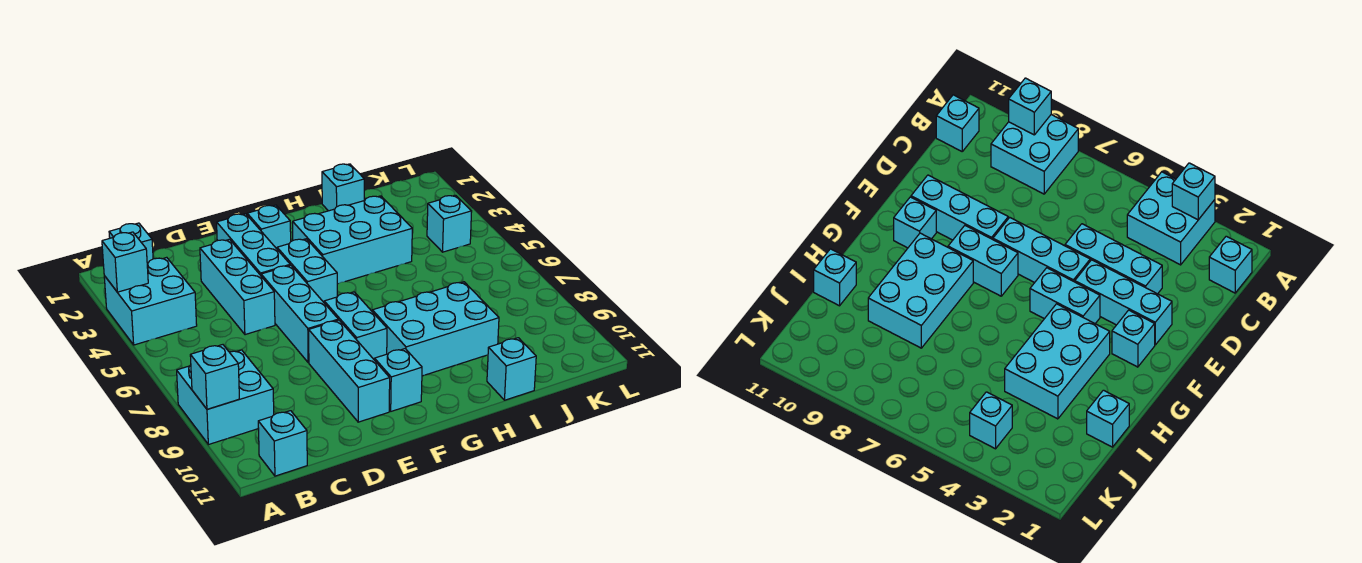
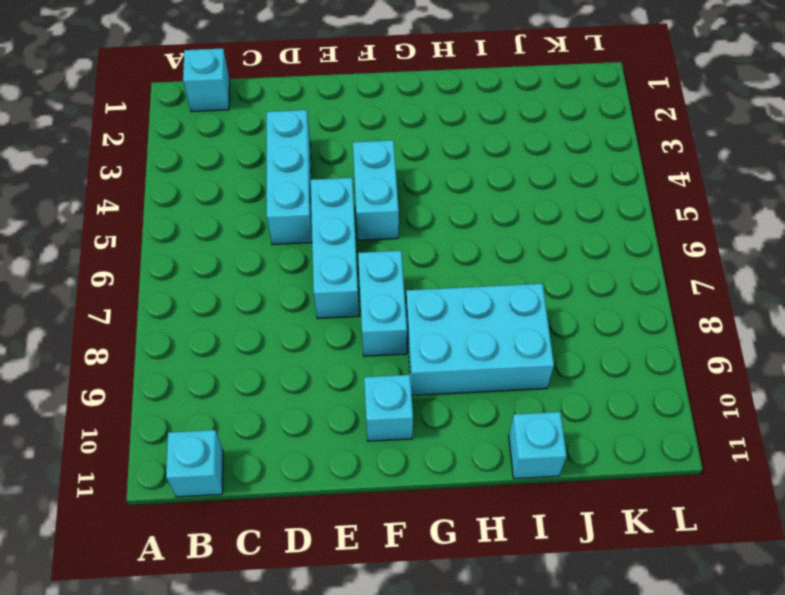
none -> cyan brick A3:B4 level 1
none -> cyan brick A8:B9 level 1
none -> cyan brick E2:E4 level 1

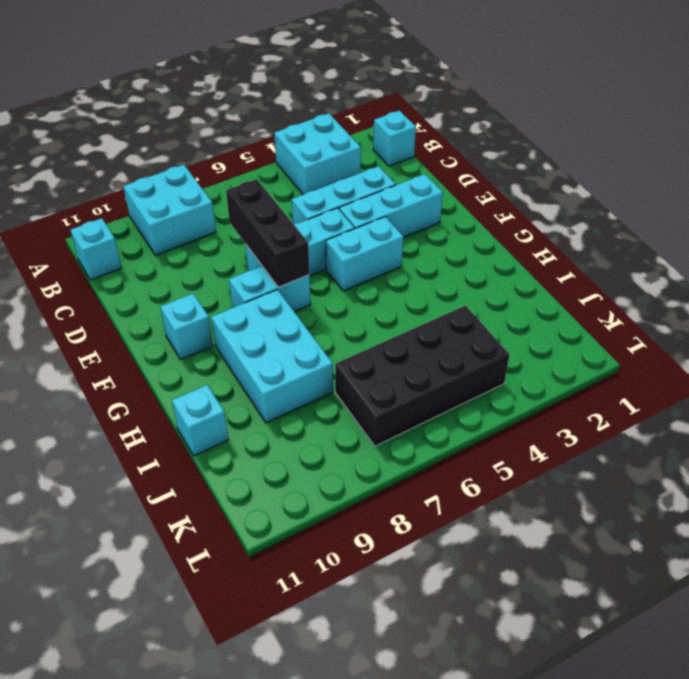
black brick D7:F7 level 2 -> none
black brick J4:K7 level 1 -> cyan brick K4 level 1
none -> cyan brick E8:E10 level 1
none -> cyan brick F2 level 1
none -> cyan brick G3:I4 level 1

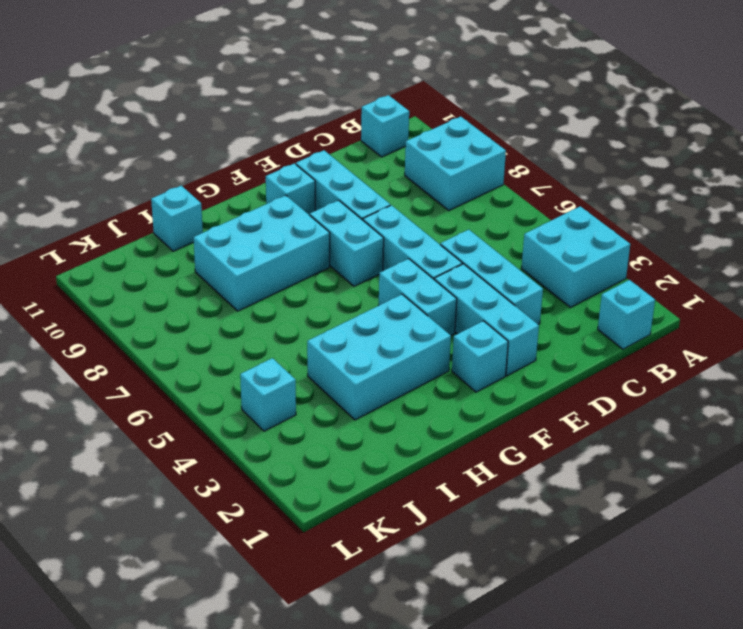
none -> cyan brick I1 level 1
none -> cyan brick A3 level 2
none -> cyan brick A9 level 2

